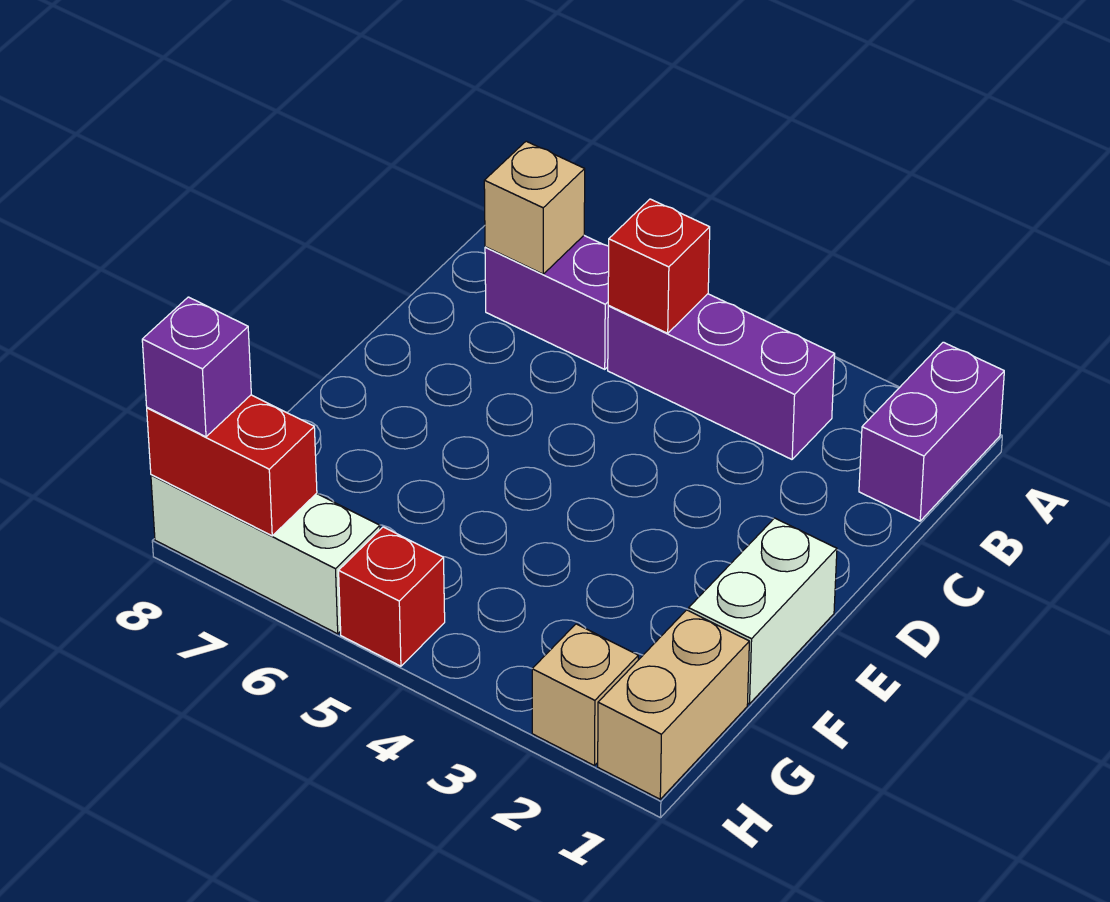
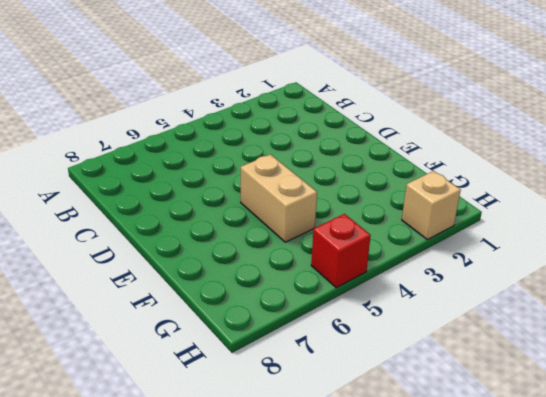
tan brick E5:F5 level 1 -> tan brick G1:H1 level 1
none -> purple brick A1:B1 level 1
none -> purple brick B3:B5 level 1
none -> purple brick B6:B7 level 1

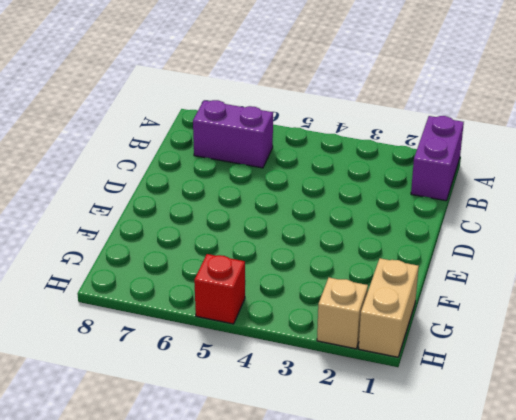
none -> purple brick B3:B5 level 1
none -> white brick E1:F1 level 1
none -> white brick H6:H8 level 1

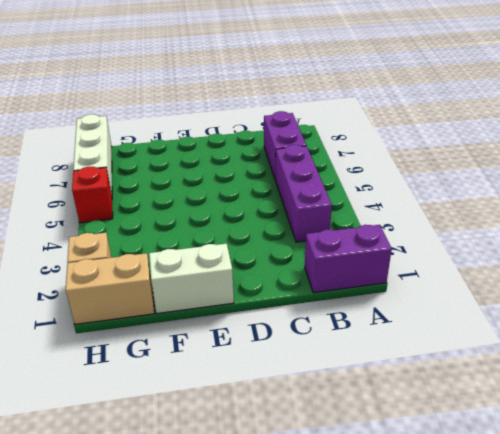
none -> red brick B5 level 2
none -> tan brick B7 level 2
none -> red brick H7:H8 level 2

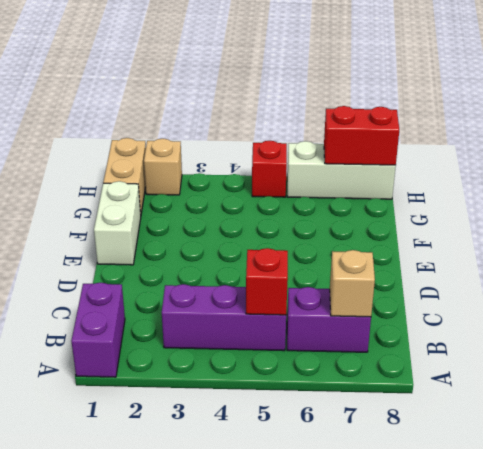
none -> purple brick H8 level 3

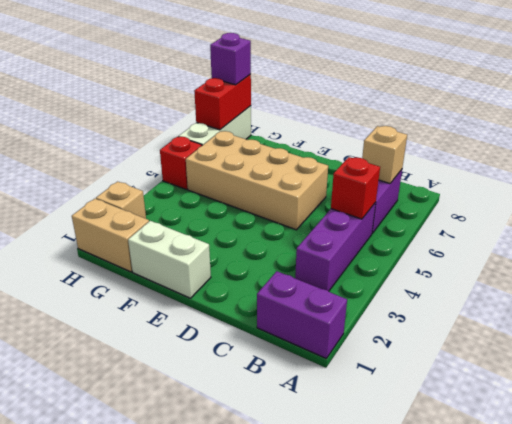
tan brick D5:G6 level 1 -> none

